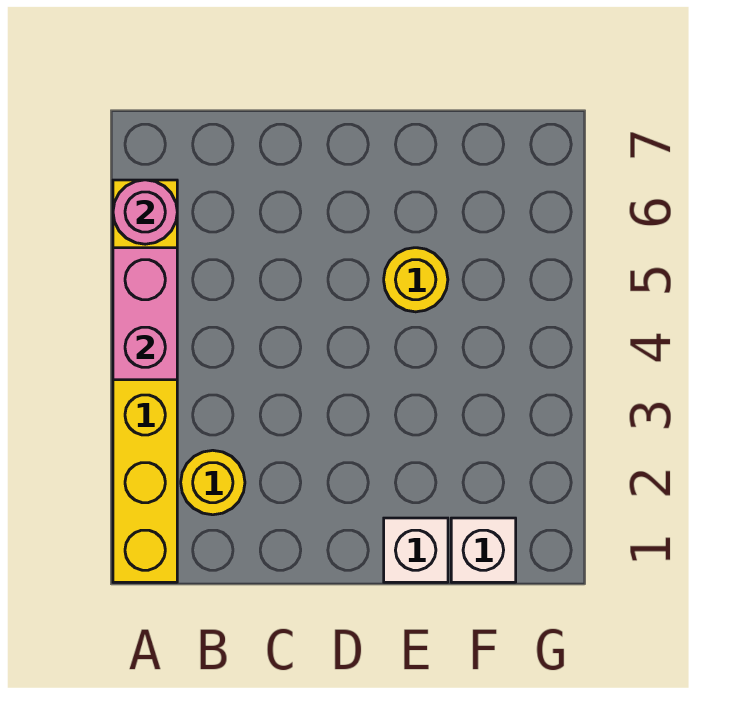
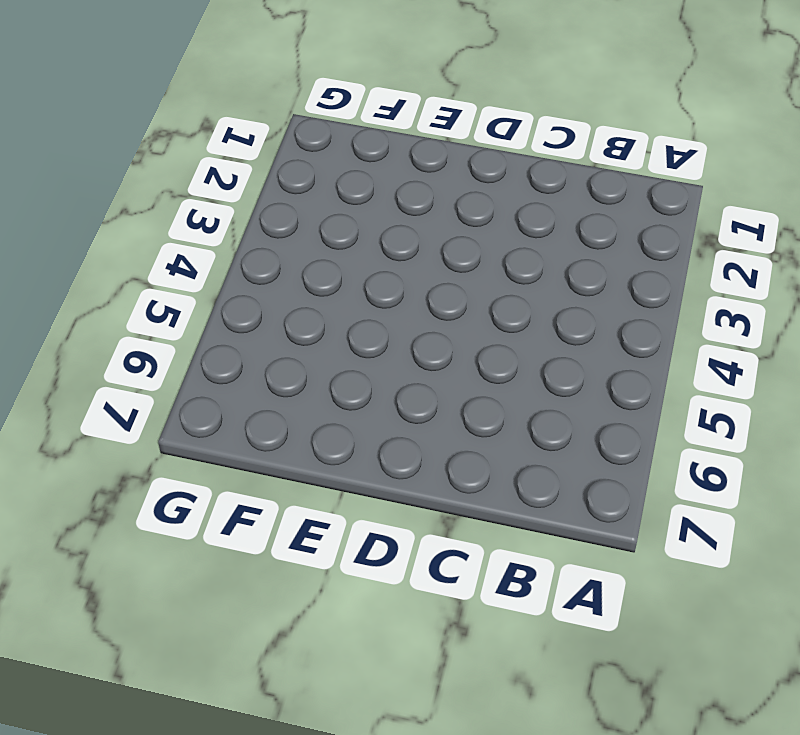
none -> yellow brick A1:A6 level 1
none -> yellow round brick B2 level 1

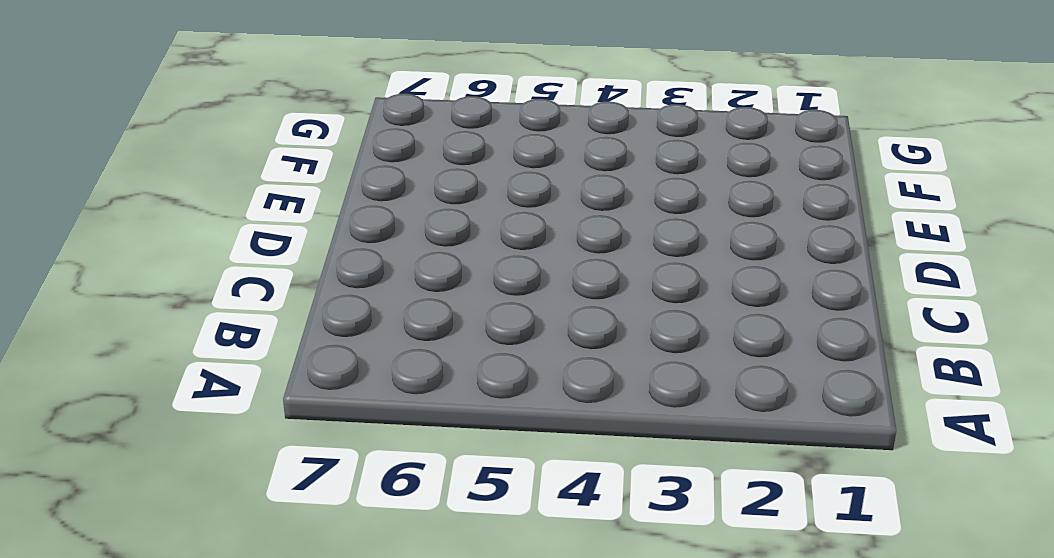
none -> yellow brick A1:A6 level 1
none -> yellow round brick B2 level 1

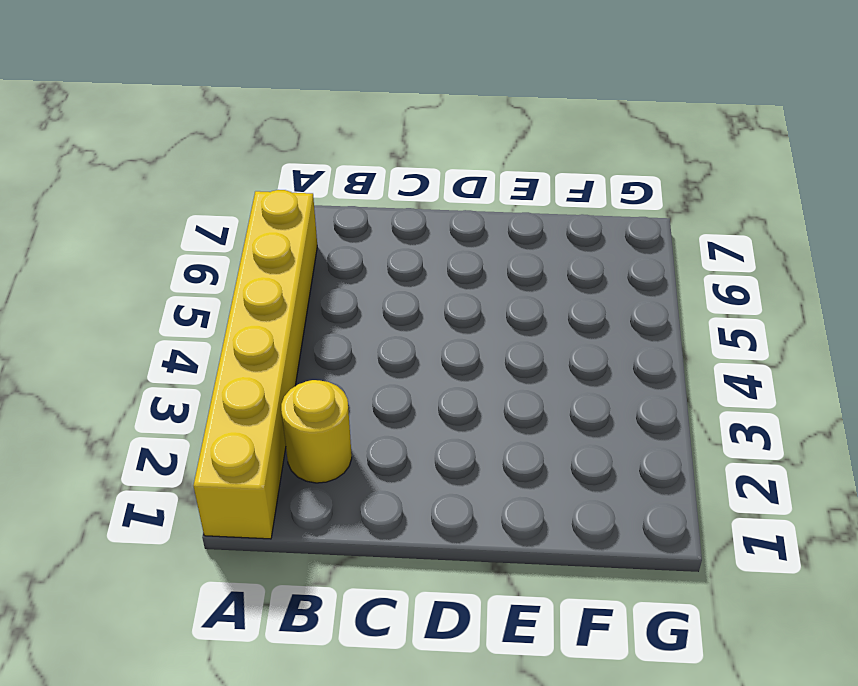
none -> white brick E1 level 1
none -> yellow round brick E5 level 1

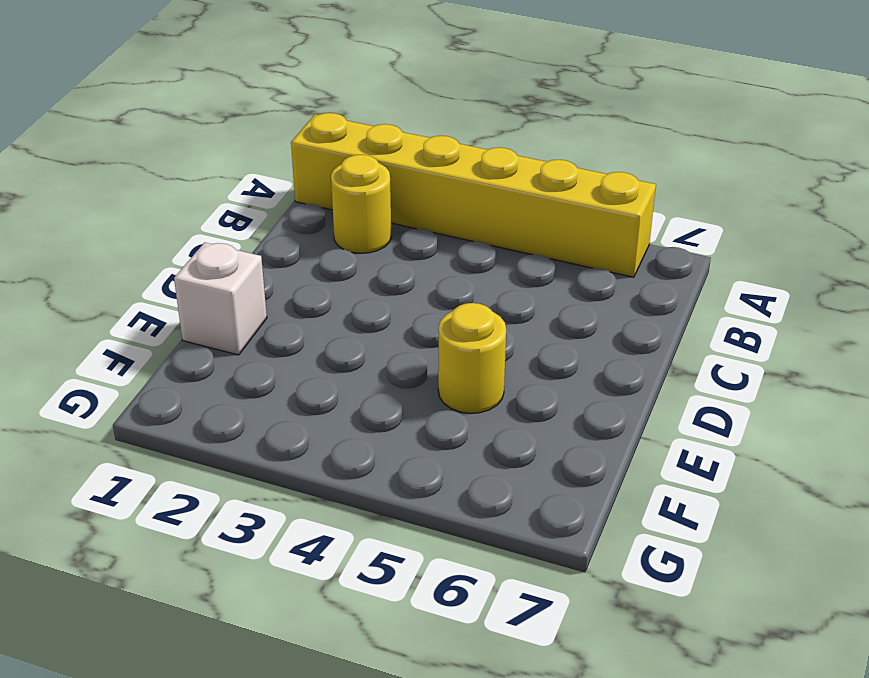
none -> white brick F1 level 1
none -> pink brick A4:A5 level 2

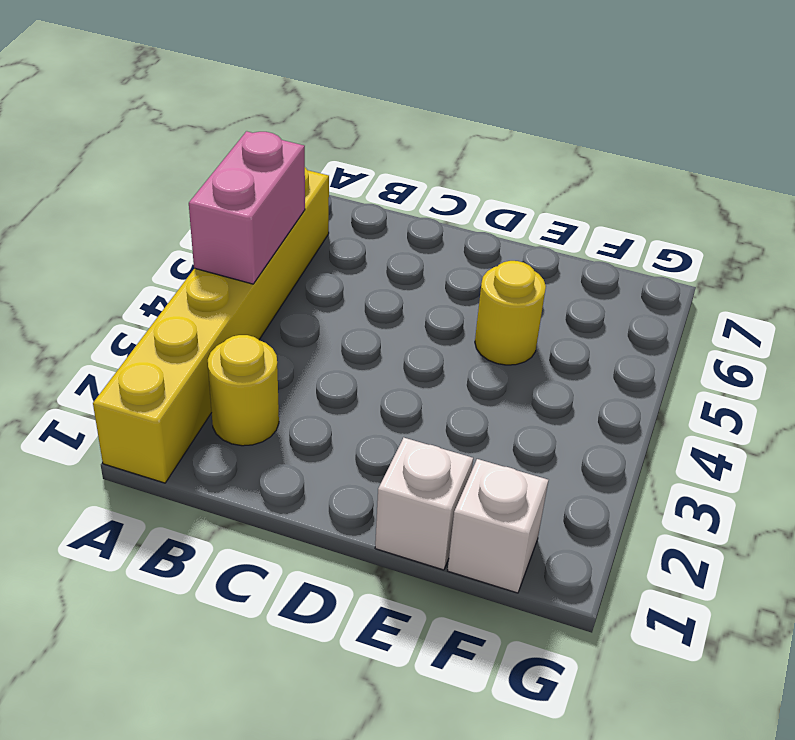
none -> pink round brick A6 level 2

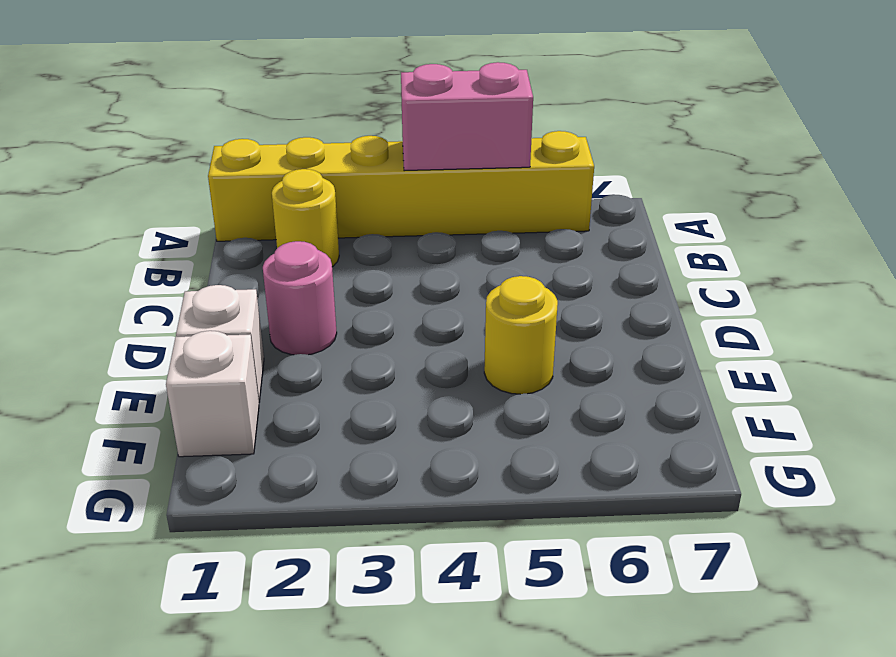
pink round brick D2 level 1 -> pink round brick A6 level 2

